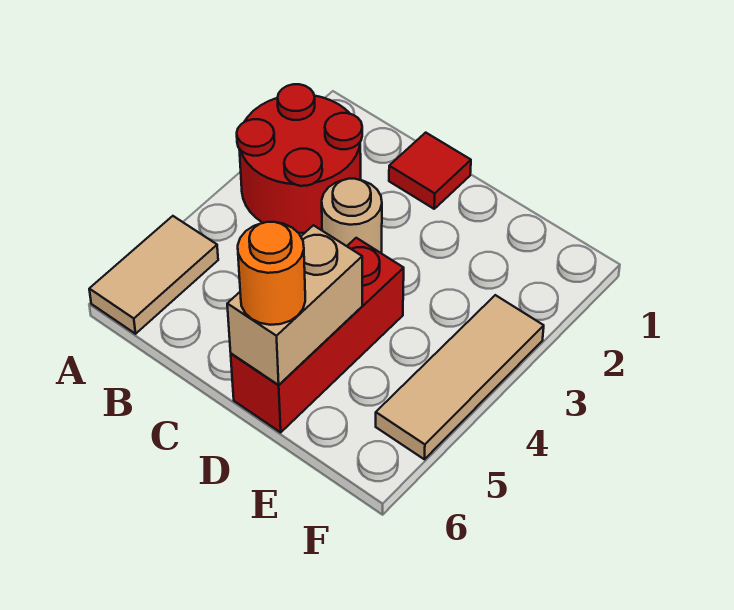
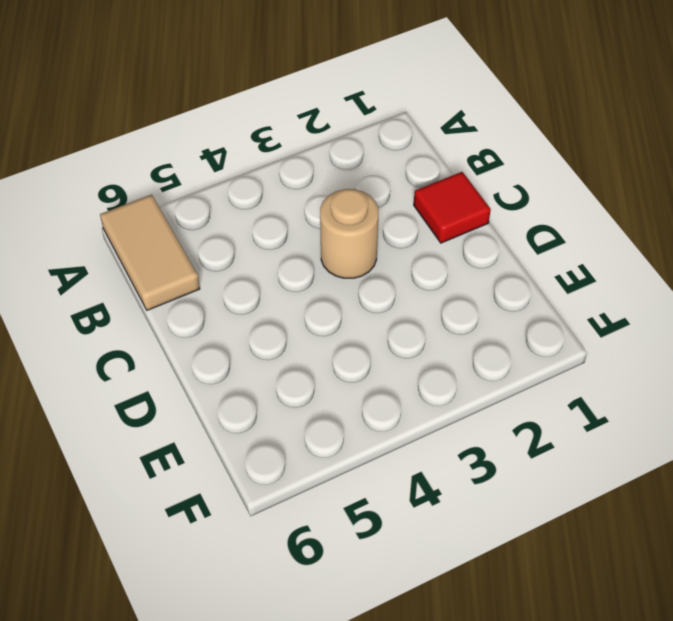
tan tile A6:B6 level 1 -> tan tile A5:A6 level 1
none -> red round brick A2:B3 level 1
none -> red brick D4:D6 level 1

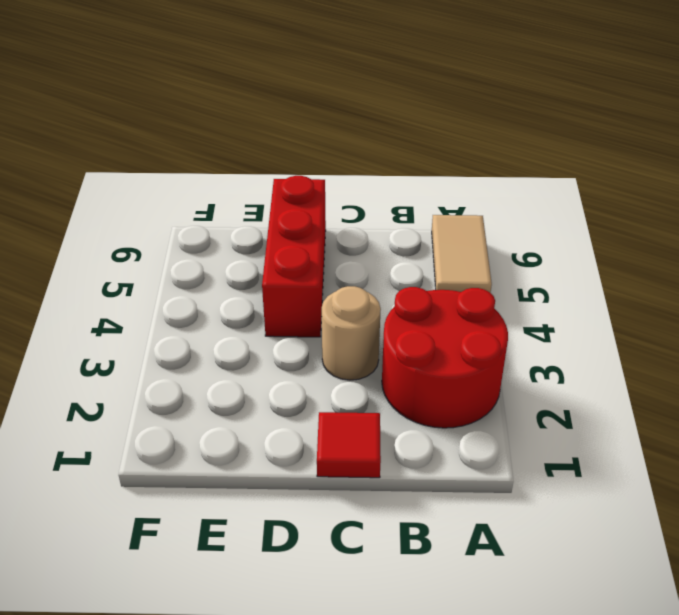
none -> tan tile F3:F5 level 1
none -> tan brick D5:D6 level 2

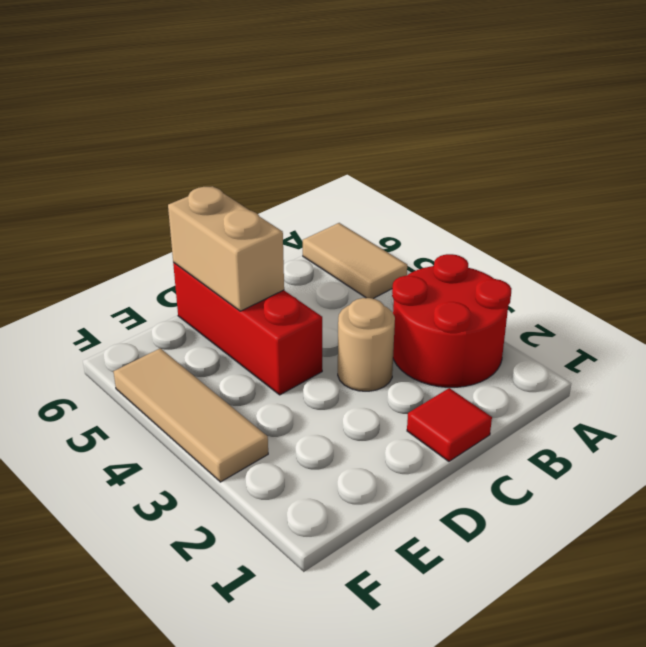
none -> orange round brick D6 level 3

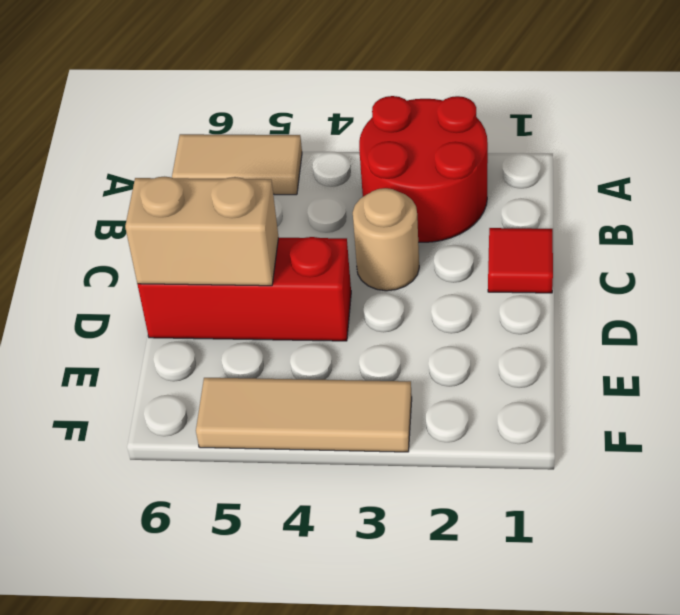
none -> orange round brick D6 level 3

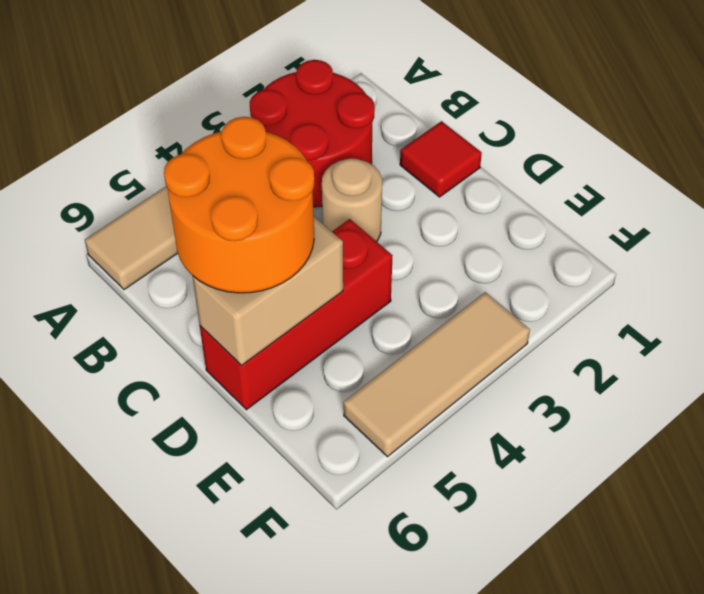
orange round brick C5:D6 level 3 -> orange round brick D6 level 3

